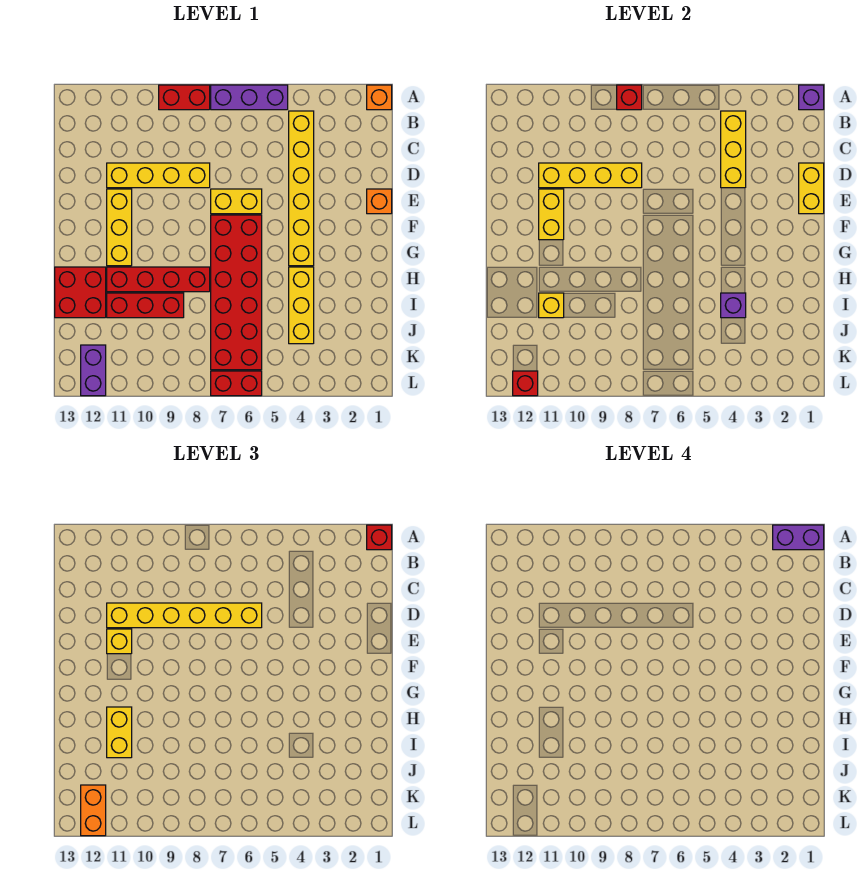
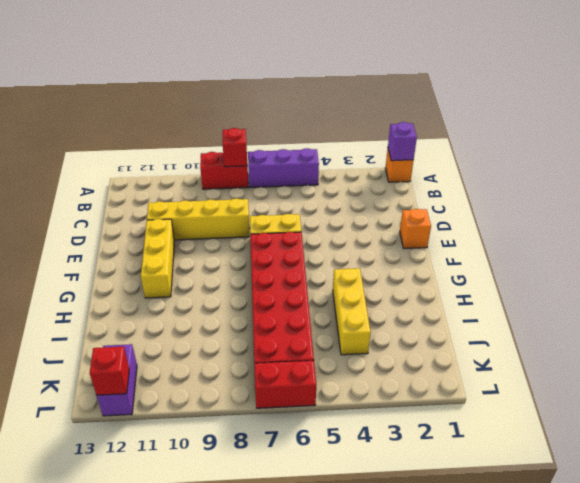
none -> yellow brick B4:G4 level 1
none -> red brick H8:H11 level 1
none -> red brick H12:I13 level 1
none -> red brick I9:I11 level 1

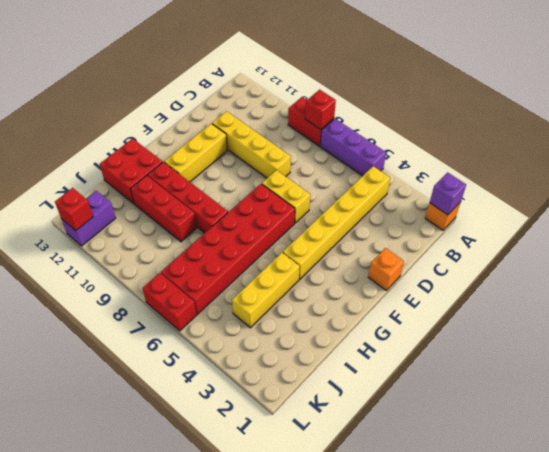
none -> yellow brick B4:D4 level 2
none -> yellow brick D1:E1 level 2
none -> yellow brick D8:D11 level 2
none -> yellow brick E11:F11 level 2

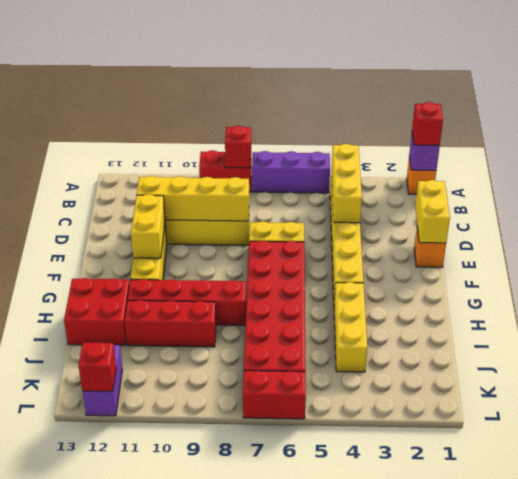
none -> purple brick I4 level 2
none -> yellow brick I11 level 2
none -> yellow brick D6:D11 level 3
none -> yellow brick E11 level 3

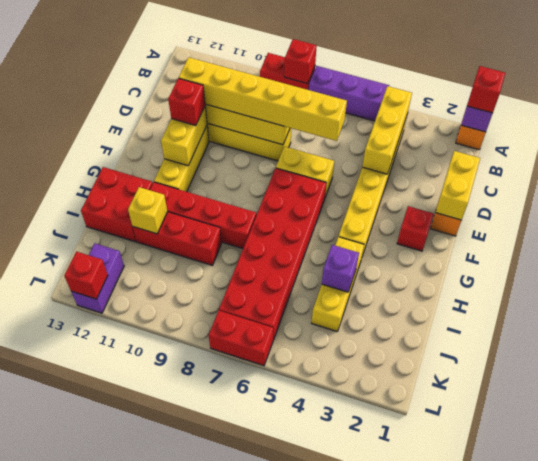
red brick E11 level 3 -> yellow brick E11 level 3
red brick F2 level 1 -> none
none -> yellow brick H11:I11 level 3
none -> orange brick K12:L12 level 3
none -> purple brick A1:A2 level 4

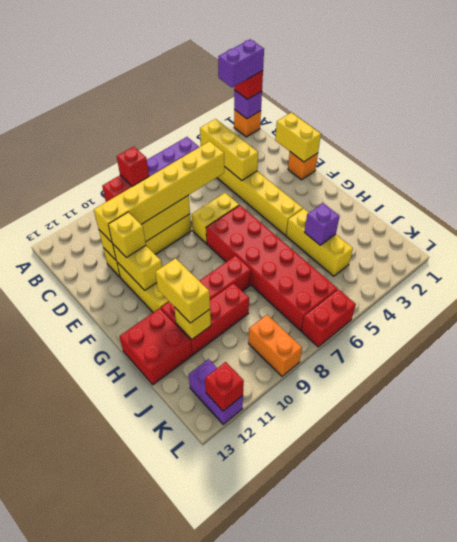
orange brick K9:L9 level 1 -> orange brick K12:L12 level 3

